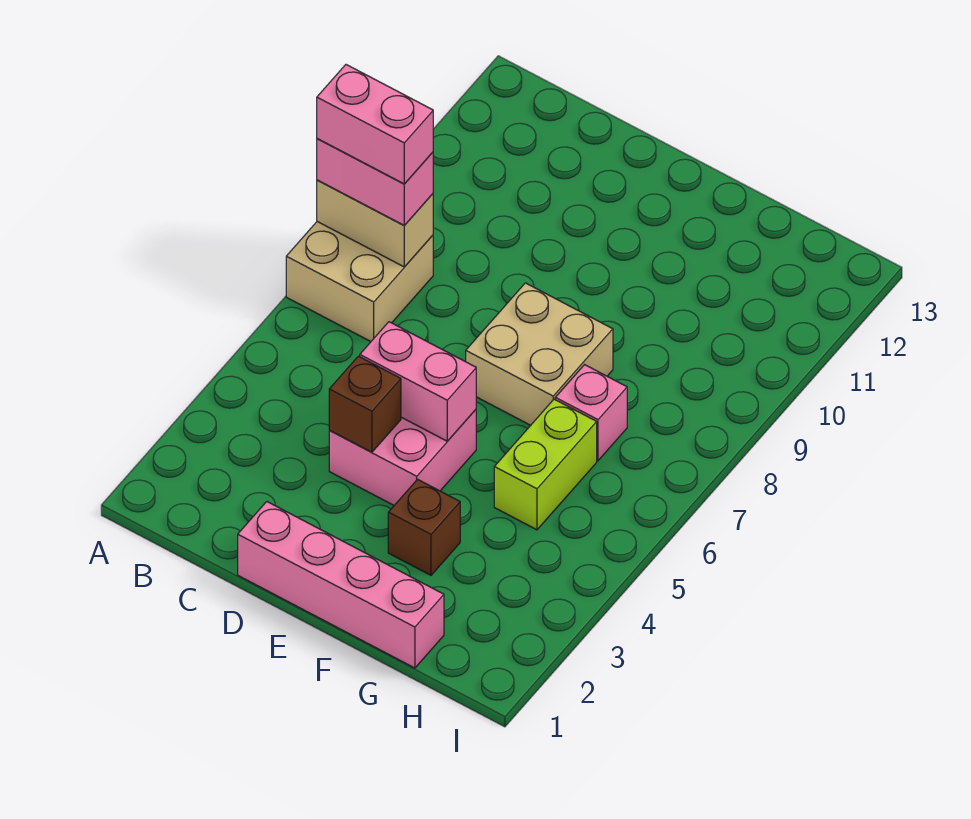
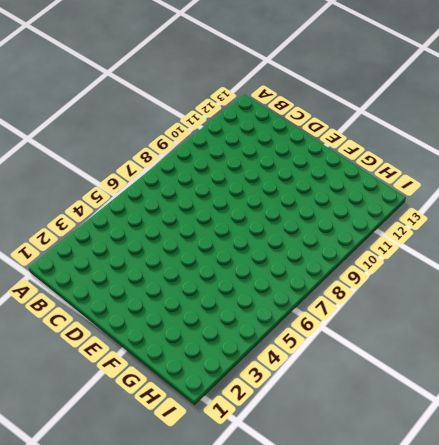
none -> tan brick A7:B8 level 1
none -> pink brick D1:G1 level 1
none -> pink brick D4:E5 level 1

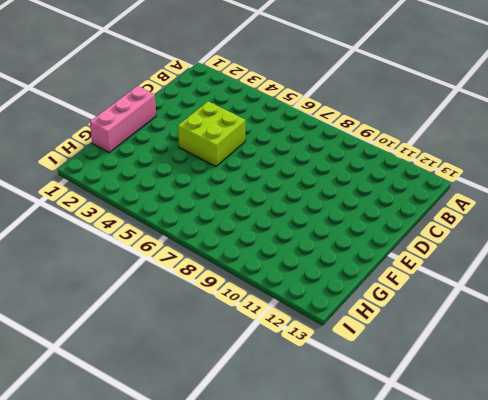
lime brick D4:E5 level 1 -> pink brick D4:E5 level 1
pink brick E1:G1 level 1 -> pink brick D1:G1 level 1
none -> tan brick A7:B8 level 1
none -> tan brick E7:F8 level 1
none -> brown brick F3 level 1

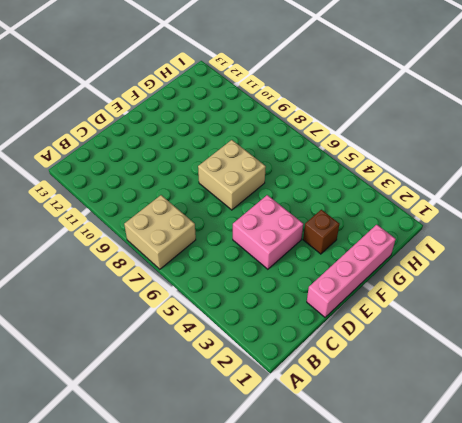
none -> lime brick G5:G6 level 1
none -> pink brick G7 level 1
none -> tan brick A8:B8 level 2

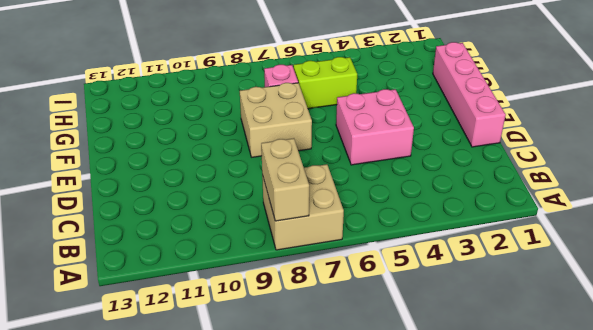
none -> brown brick F3 level 1
none -> brown brick D4 level 2
none -> pink brick D5:E5 level 2

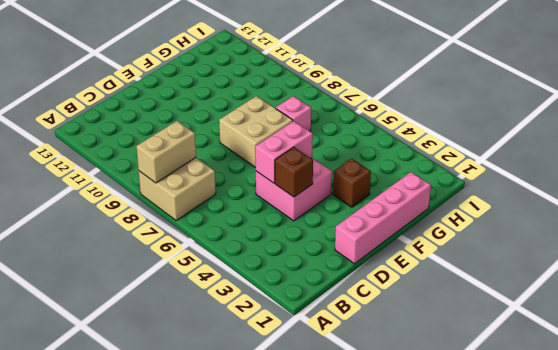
none -> lime brick G5:G6 level 1
none -> pink brick A8:B8 level 3
none -> pink brick A8:B8 level 4

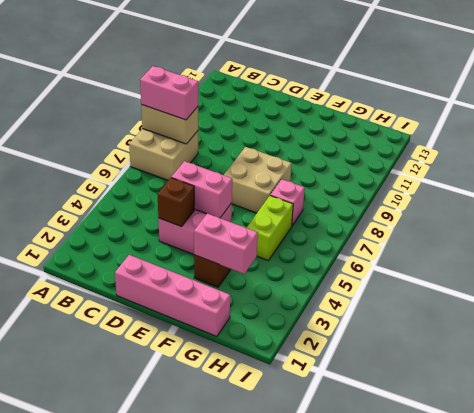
pink brick F3:G3 level 2 -> pink brick A8:B8 level 4

